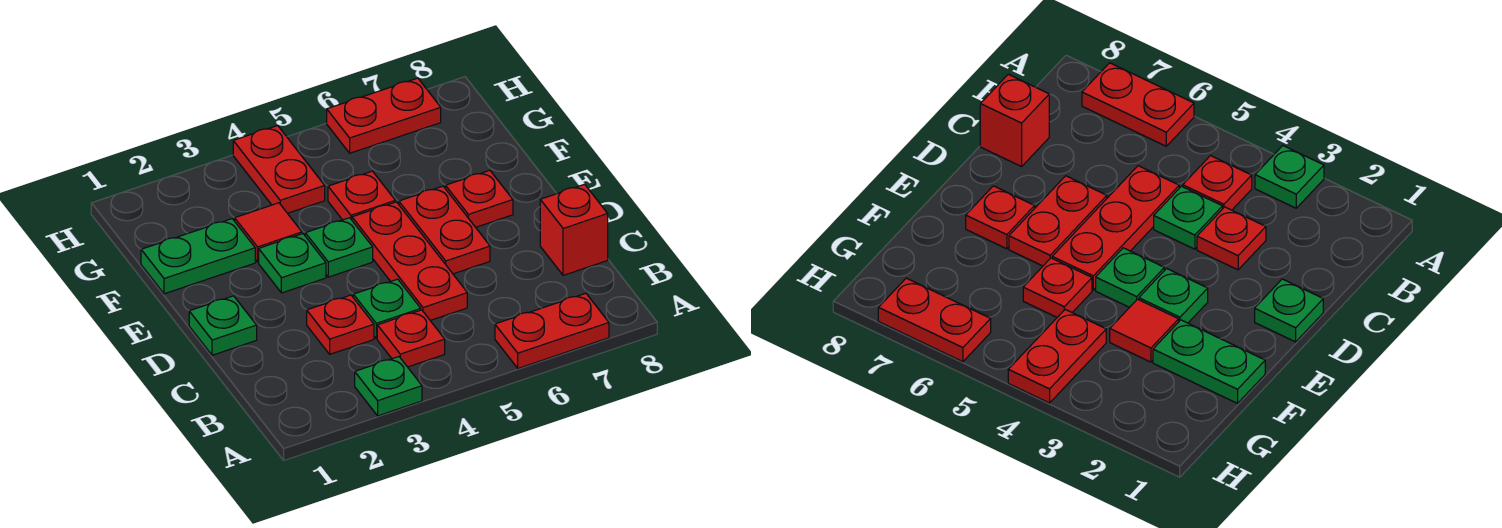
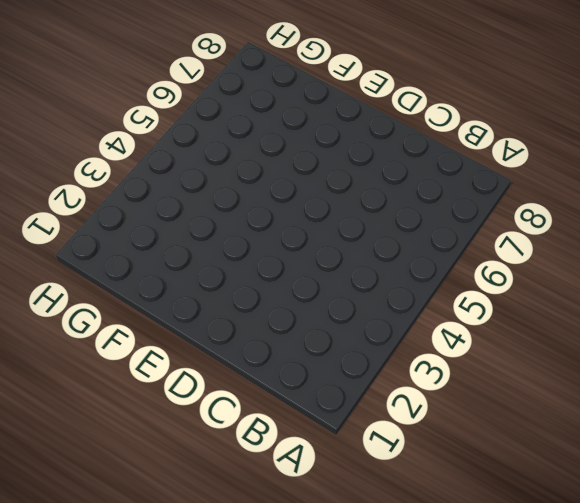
none -> green plate A3 level 1
none -> red plate A6:A7 level 1
none -> red plate B4 level 1

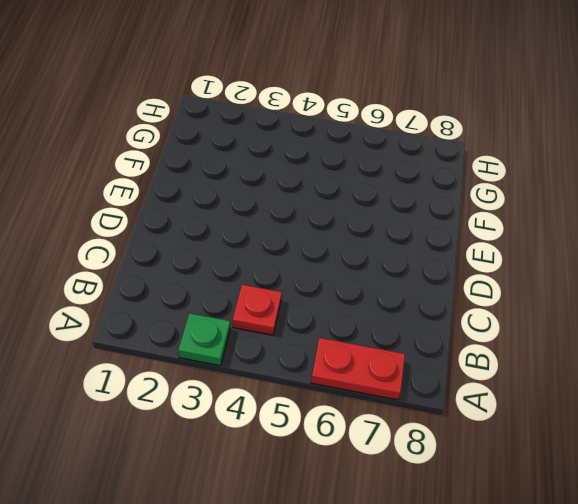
none -> red plate C3 level 1
none -> green plate C4 level 1
none -> red plate C5:E5 level 1

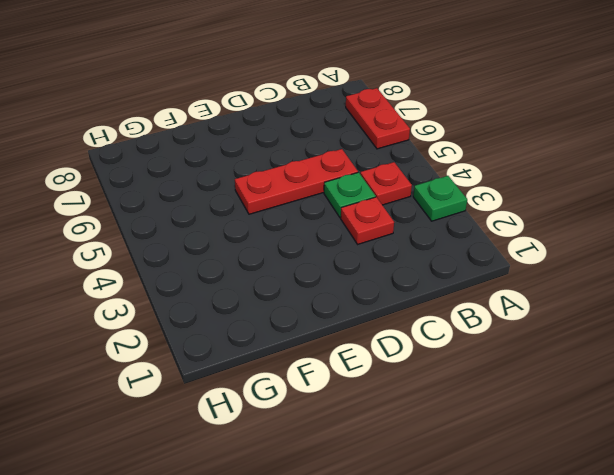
none -> red brick C8 level 1
none -> green plate D1 level 1
none -> red plate D6:E6 level 1

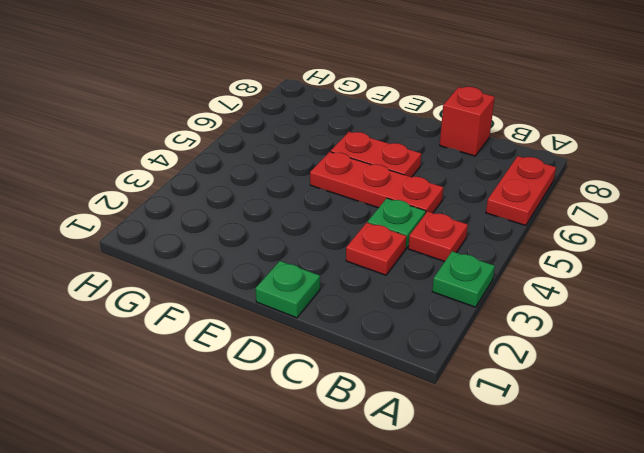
none -> green plate E3 level 1
none -> green plate E4 level 1
none -> red plate E7 level 1

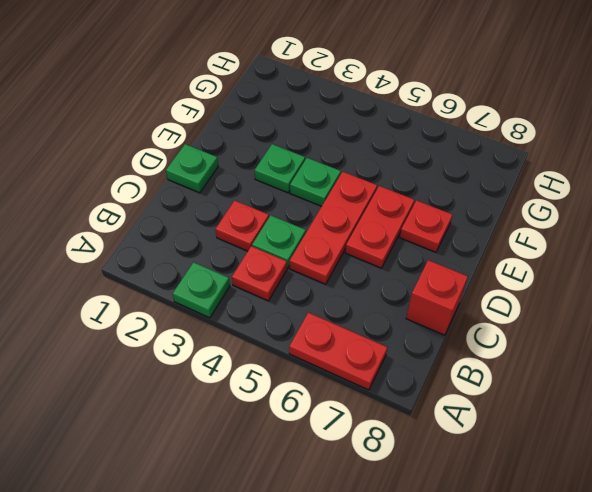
none -> green plate F1:F2 level 1
none -> red tile F3 level 1
none -> red plate F5 level 1

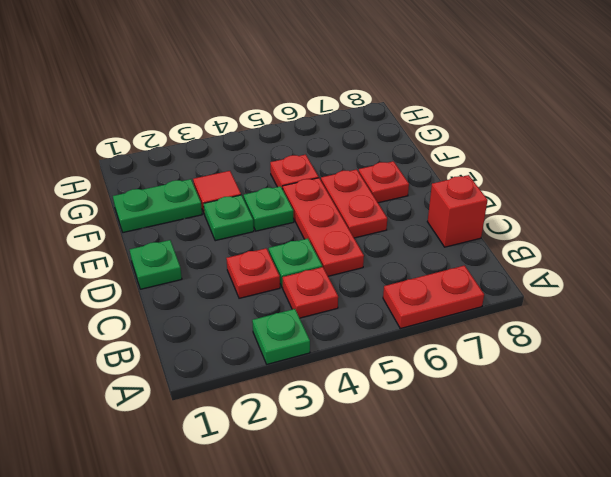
none -> red plate G4:H4 level 1
none -> red plate H6:H7 level 1

